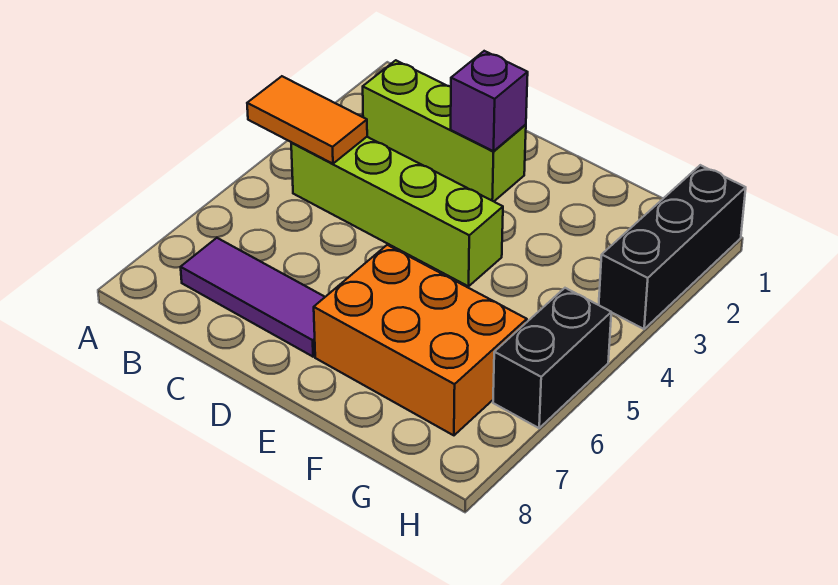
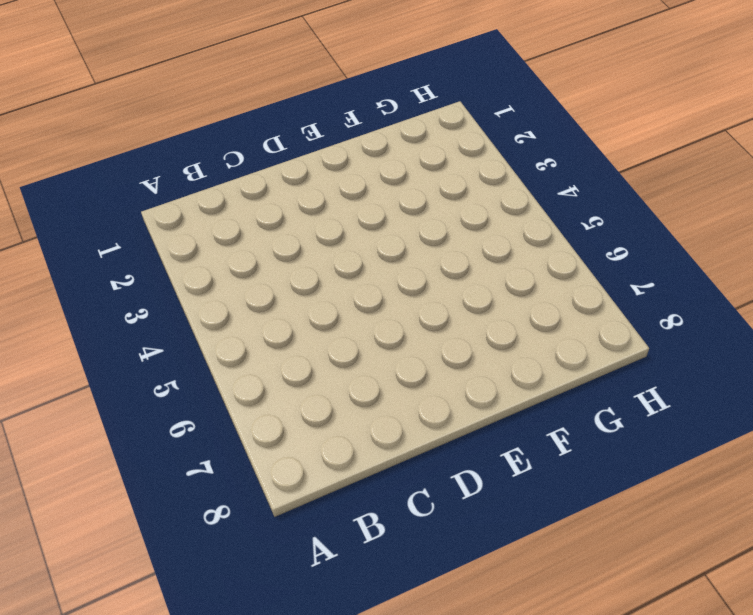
none -> lime brick B2:D2 level 1
none -> lime brick B4:E4 level 1

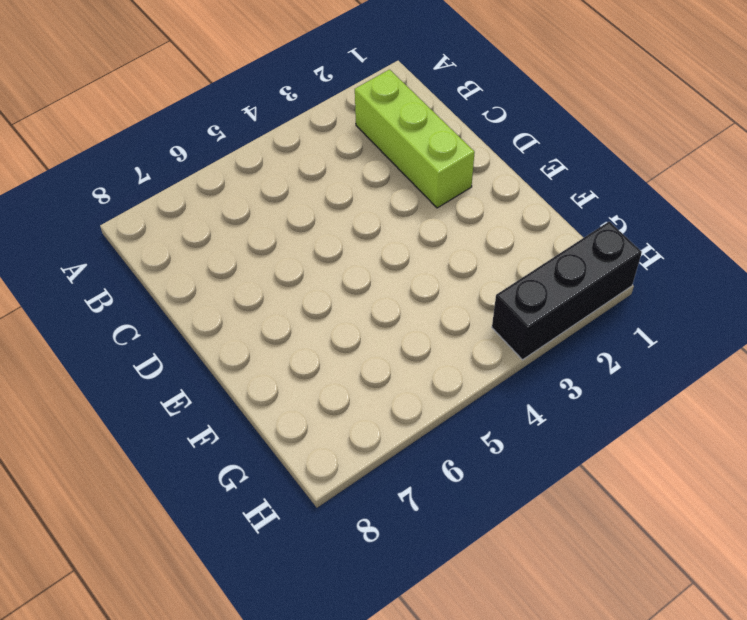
none -> lime brick B4:E4 level 1
none -> purple tile B7:D7 level 1

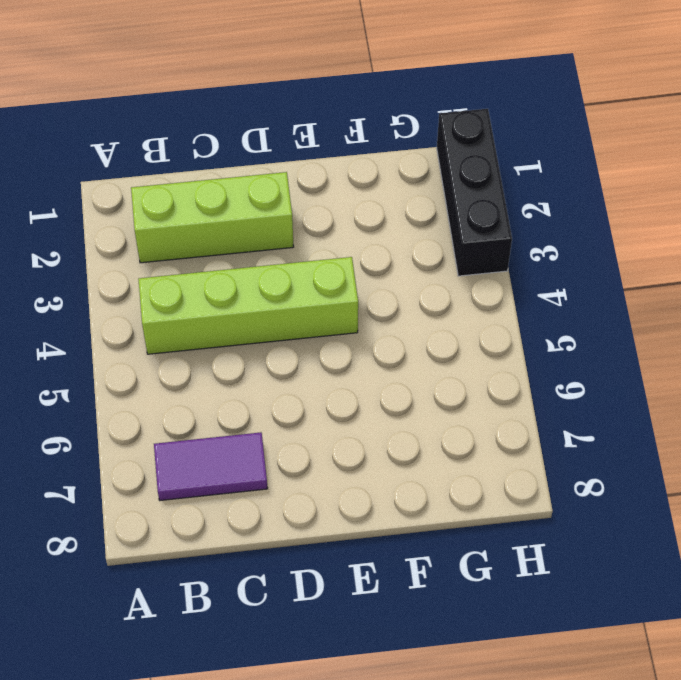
purple tile B7:C7 level 1 -> purple tile B7:D7 level 1
none -> orange brick E6:G7 level 1
none -> black brick H5:H6 level 1

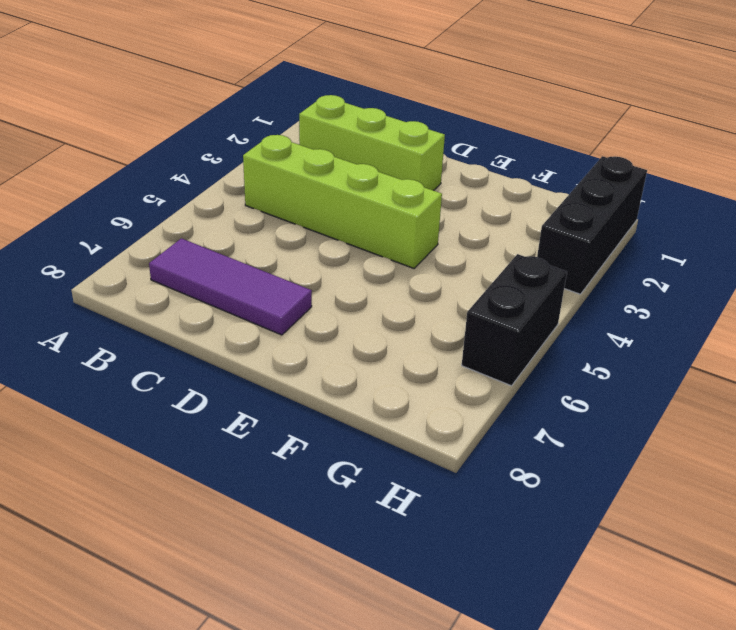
none -> orange brick E6:G7 level 1
none -> orange tile A4:B4 level 2

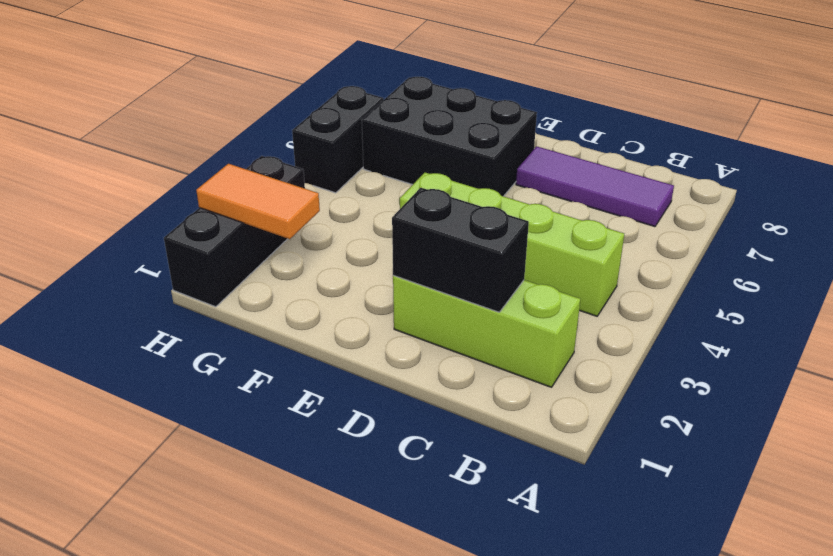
black brick C2:D2 level 2 -> purple brick D2 level 2
black brick E6:G7 level 1 -> orange brick E6:G7 level 1
orange tile G2:H2 level 2 -> orange tile A4:B4 level 2

